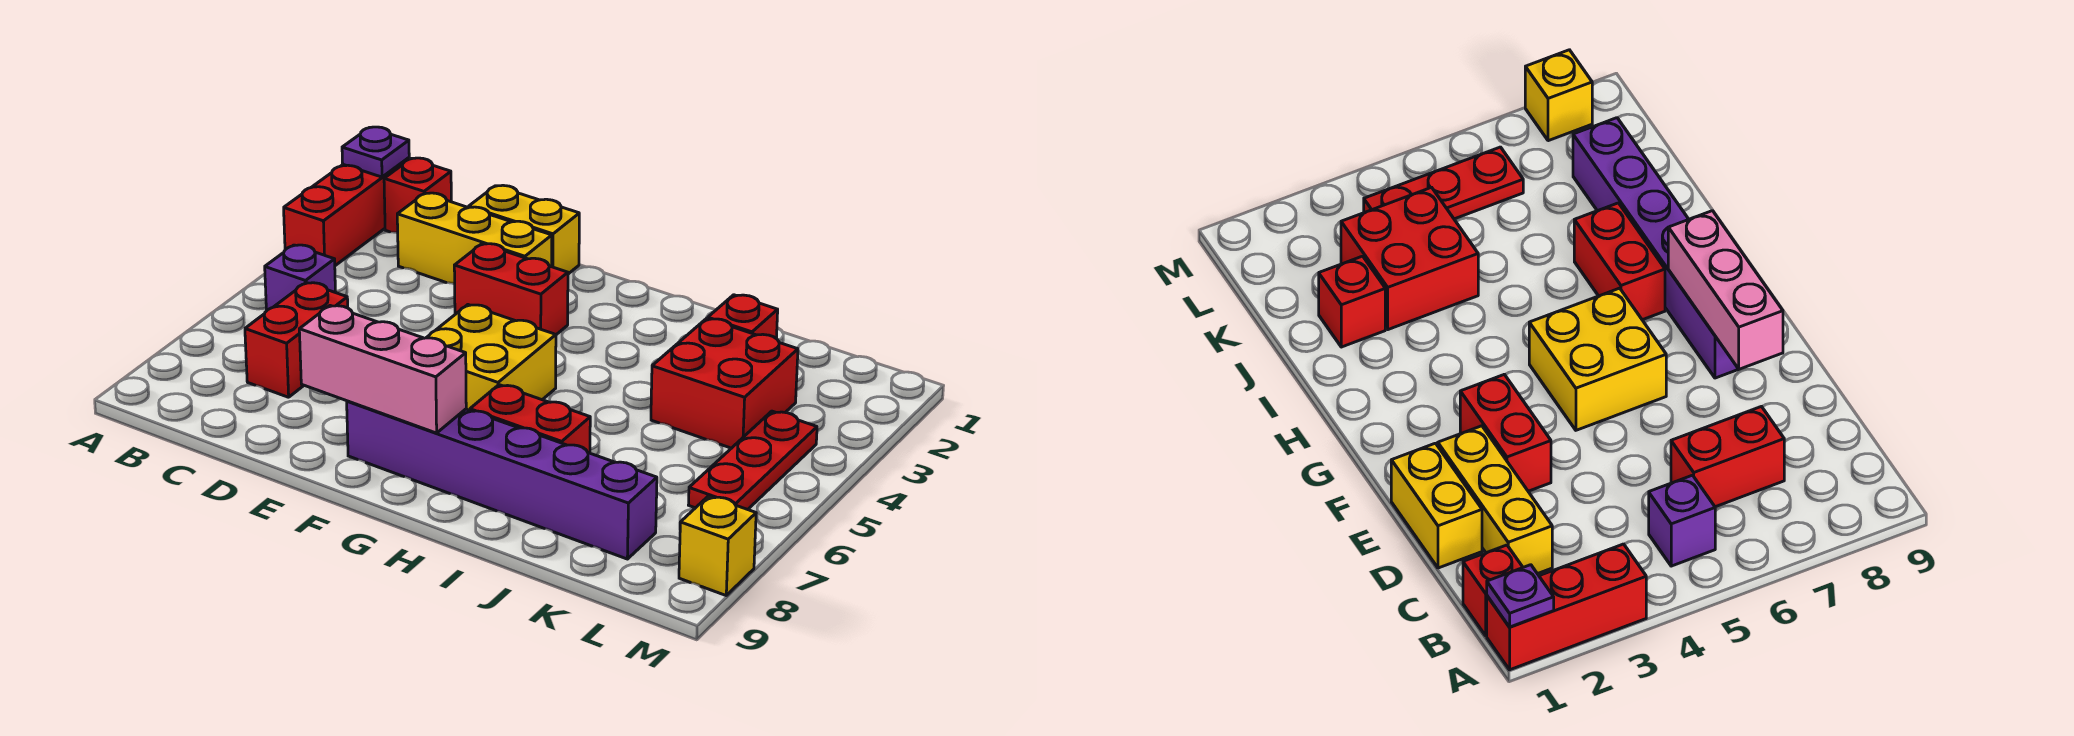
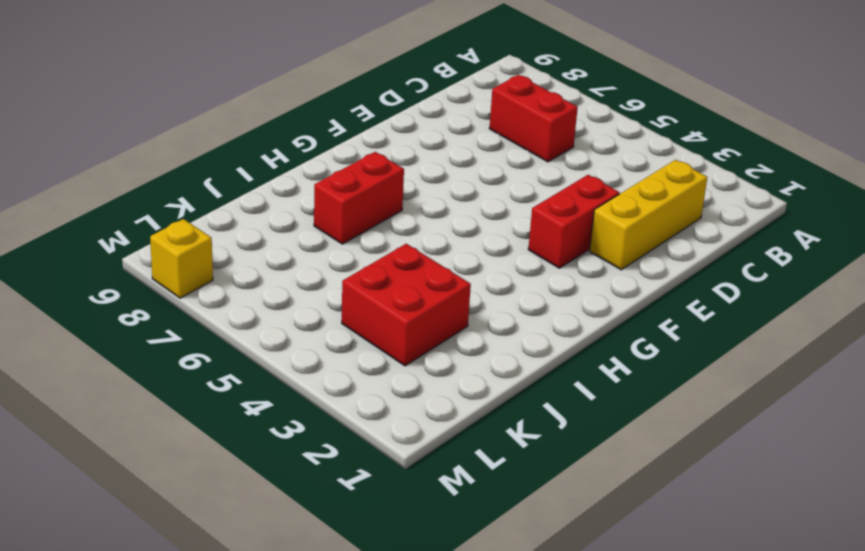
none -> red brick A1:A3 level 1
none -> red brick B1 level 1
none -> purple brick B5 level 1

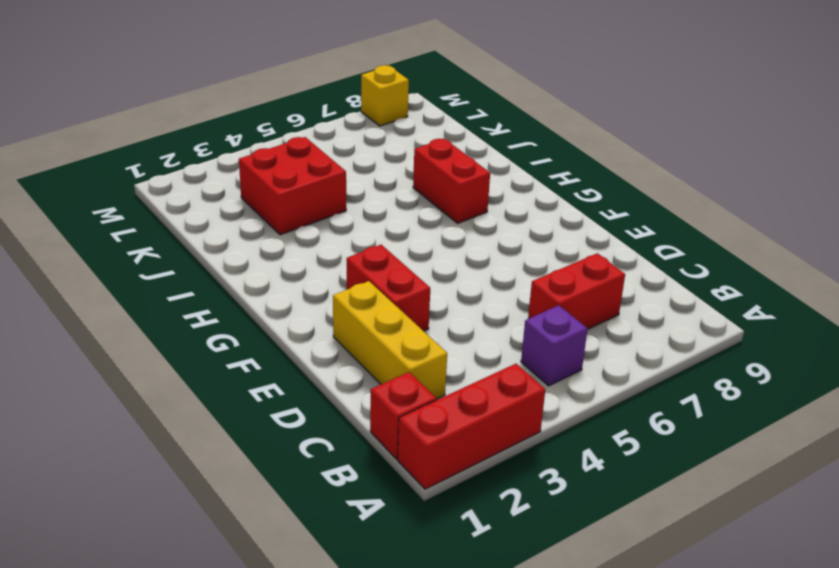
none -> yellow brick D1:E1 level 1
none -> yellow brick F5:G6 level 1
none -> purple brick F8:K8 level 1

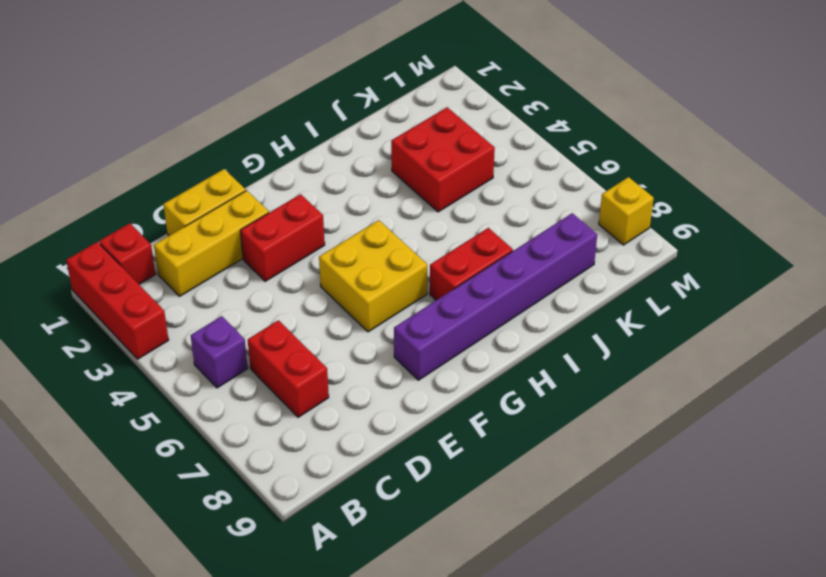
none -> red brick J2 level 1
none -> red plate L4:L6 level 1
none -> purple plate A1 level 2

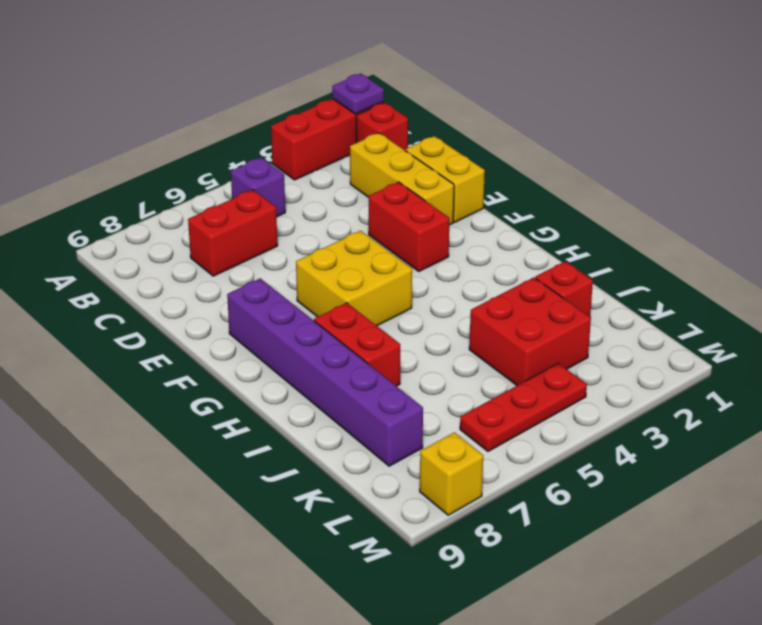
none -> pink brick E8:G8 level 2

